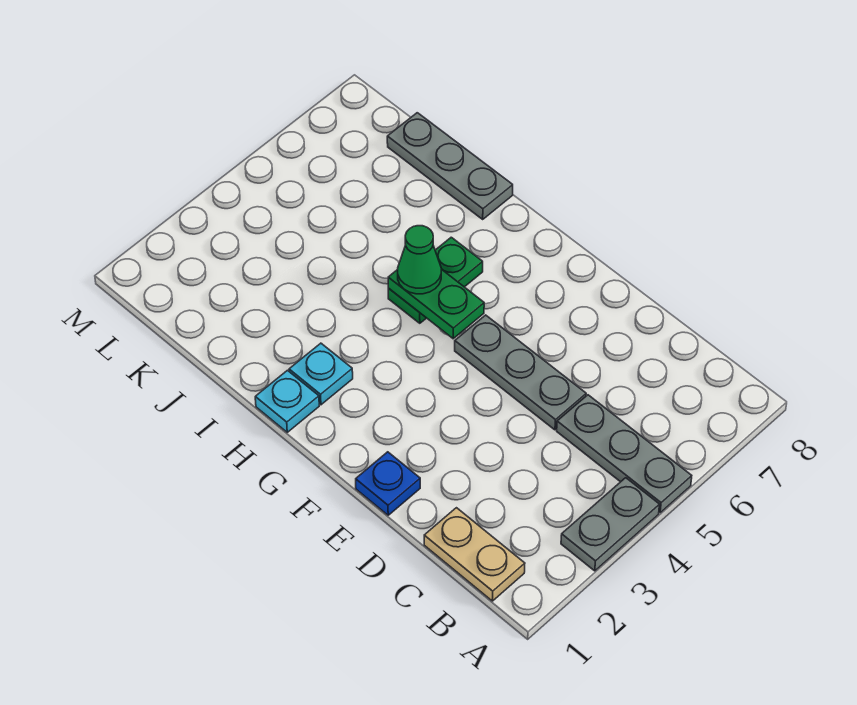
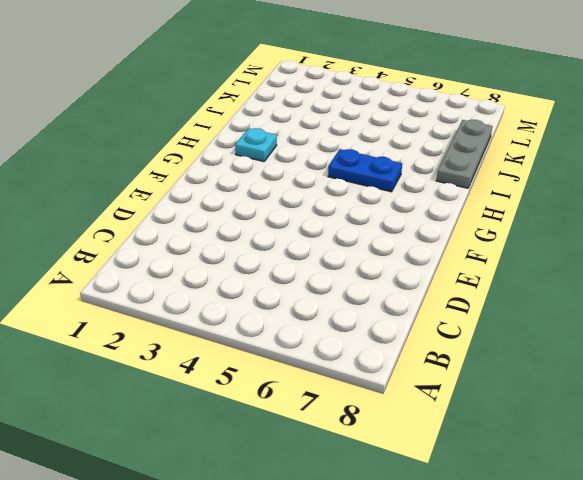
blue plate H5:H6 level 1 -> green plate H5:H6 level 1
none -> grey plate A3:A4 level 1
none -> grey plate A5:C5 level 1

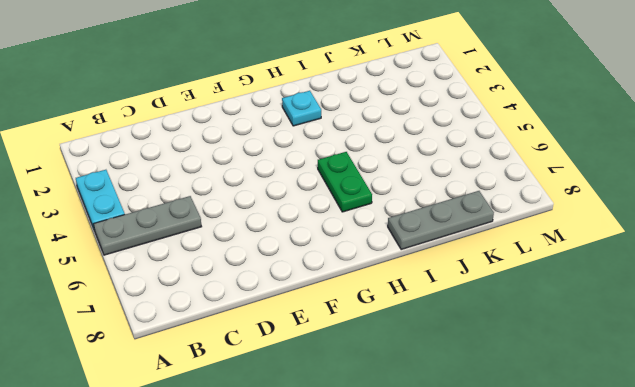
cyan plate A3:A4 level 1 -> grey plate A3:A4 level 1
none -> tan plate B1:C1 level 1
none -> grey plate D5:F5 level 1

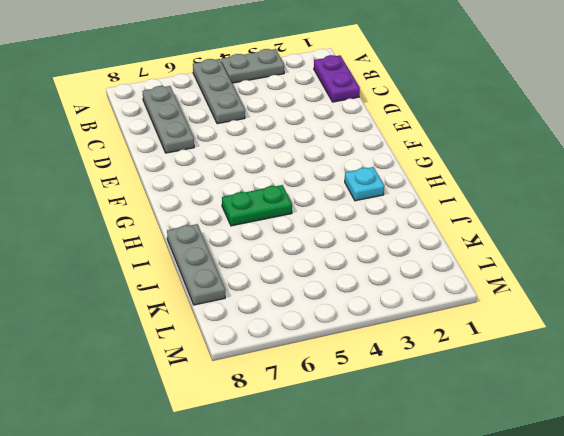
purple plate B1:C1 level 1 -> tan plate B1:C1 level 1
grey plate B7:D7 level 1 -> grey plate D5:F5 level 1
none -> blue plate E1 level 1
none -> cyan plate H1 level 1

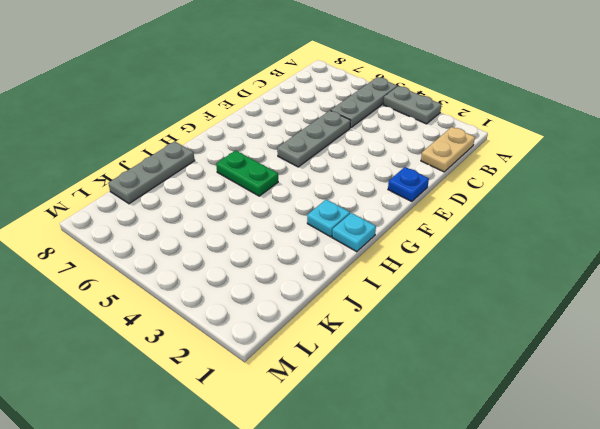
none -> green plate G5:H5 level 2
none -> green cone H5 level 3

